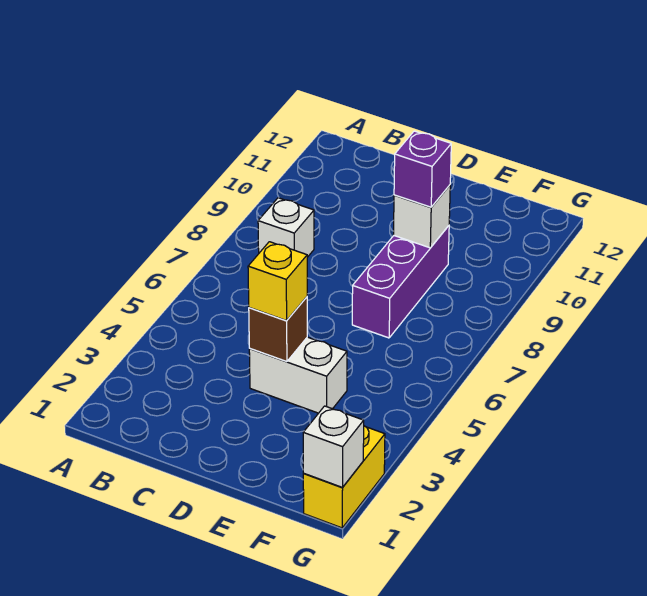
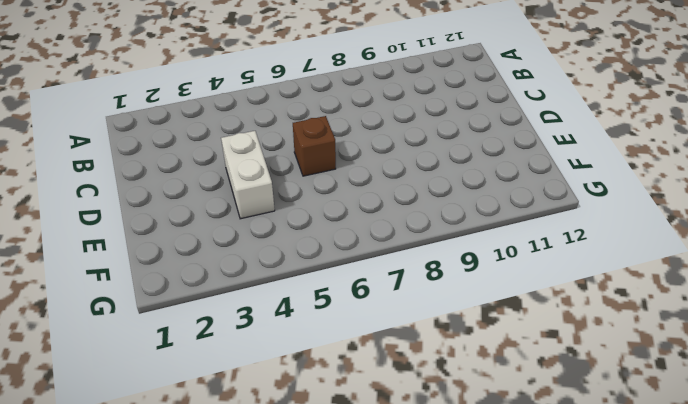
brown brick D6 level 1 -> brown brick D4 level 2
none -> white brick B8 level 1
none -> purple brick E7:E9 level 1

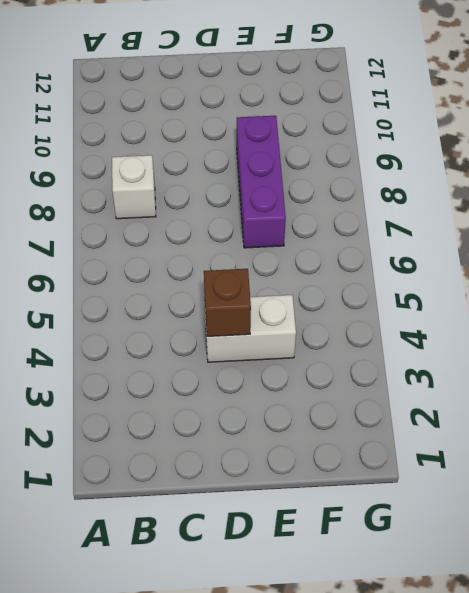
none -> yellow brick G1:G2 level 1
none -> white brick E9 level 2

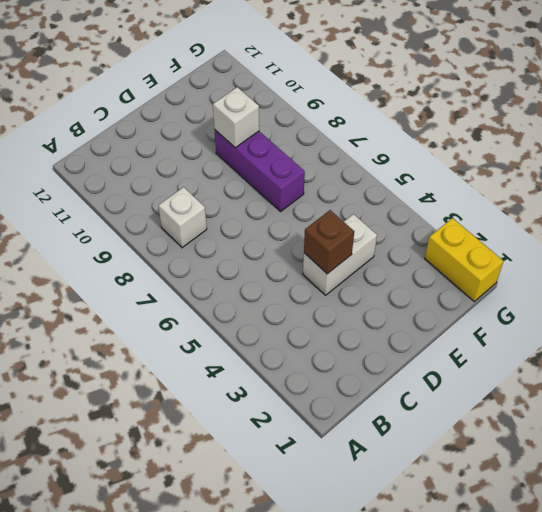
none -> white brick G1 level 2
none -> yellow brick D4 level 3

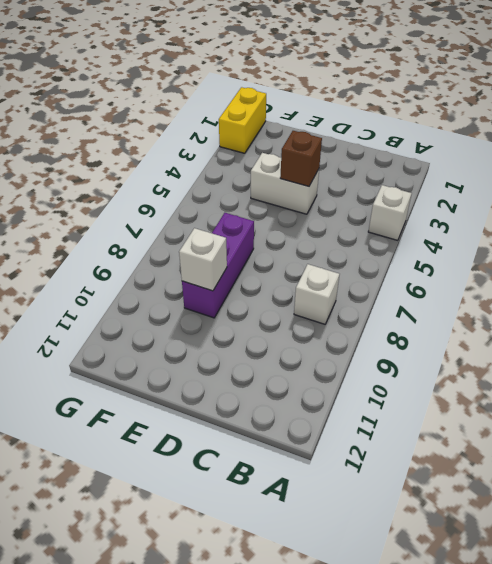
white brick A4 level 1 -> white brick G1 level 2
none -> yellow brick D4 level 3
none -> purple brick E9 level 3

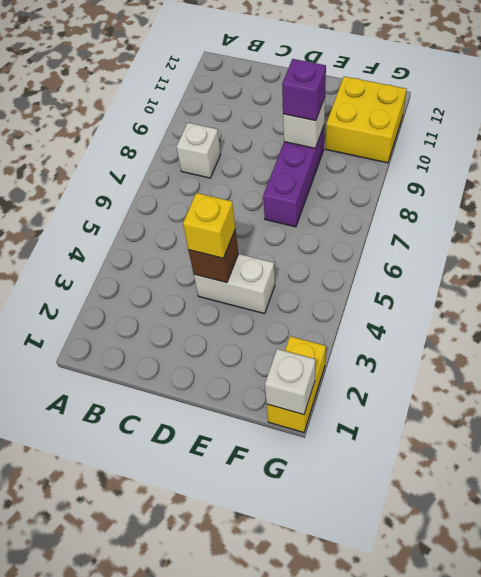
yellow brick F10:G11 level 1 -> none

